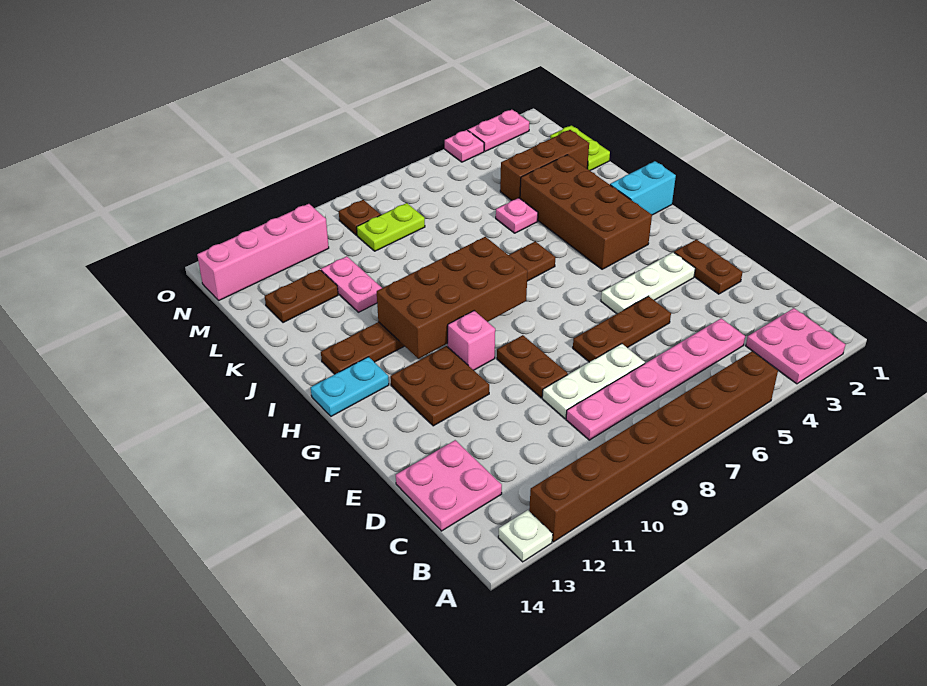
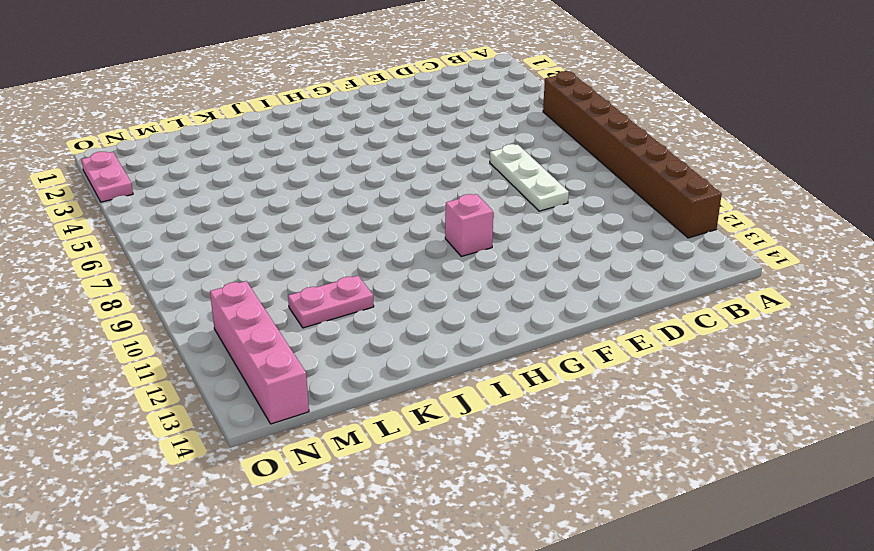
none -> pink plate A2:B3 level 1
none -> white plate A13 level 1
none -> pink plate C4:C9 level 1

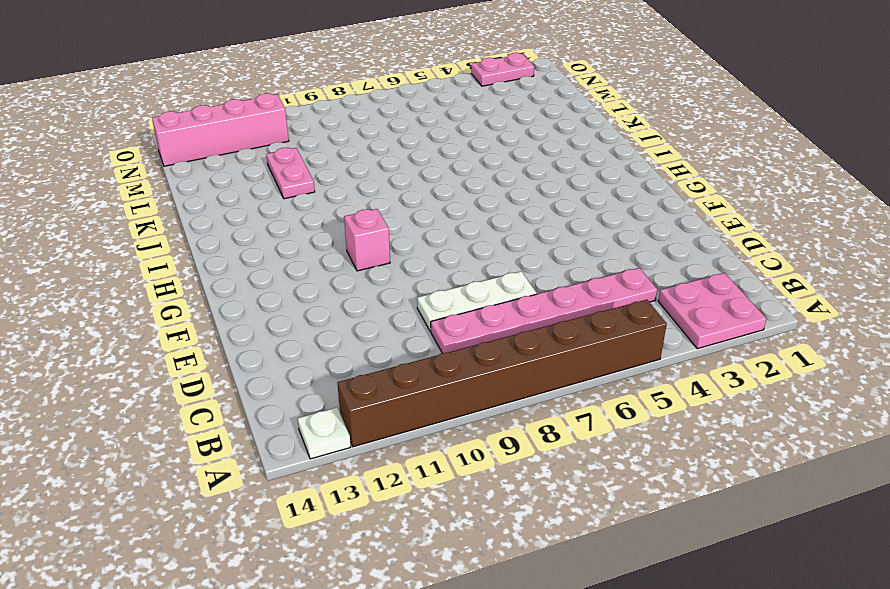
none -> pink plate C13:D14 level 1
none -> brown plate E2:F2 level 1
none -> brown plate E5:E7 level 1

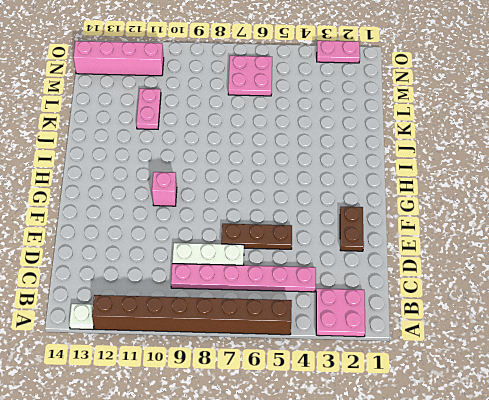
pink plate M6:N7 level 1 -> pink plate C13:D14 level 1
none -> brown plate E9:F9 level 1
none -> white plate F3:F5 level 1
none -> brown plate F11:G12 level 1

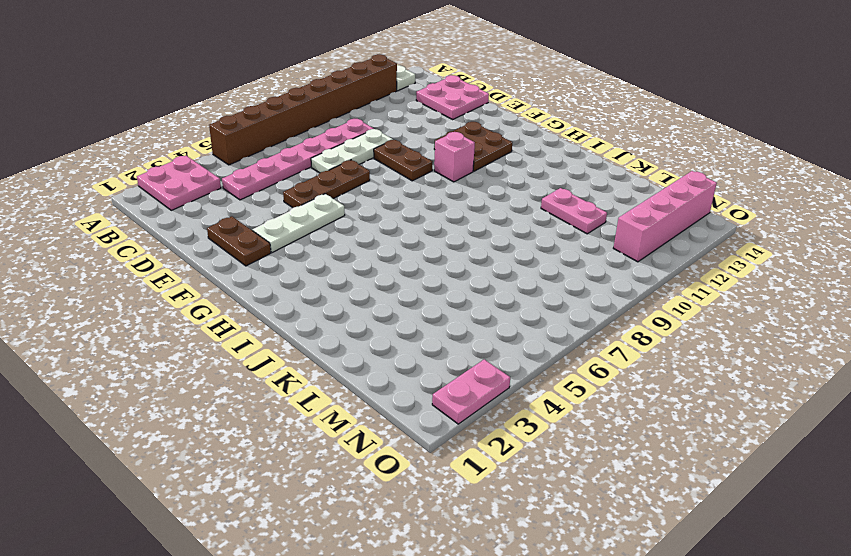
none -> brown brick H3:K4 level 1
none -> cyan plate H13:H14 level 1
none -> cyan brick I1:I2 level 1

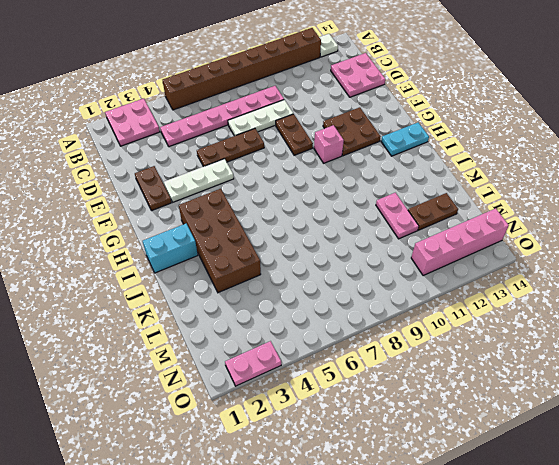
none -> brown plate I6:I13 level 1
none -> pink plate K5 level 1
none -> lime plate L1:M1 level 1

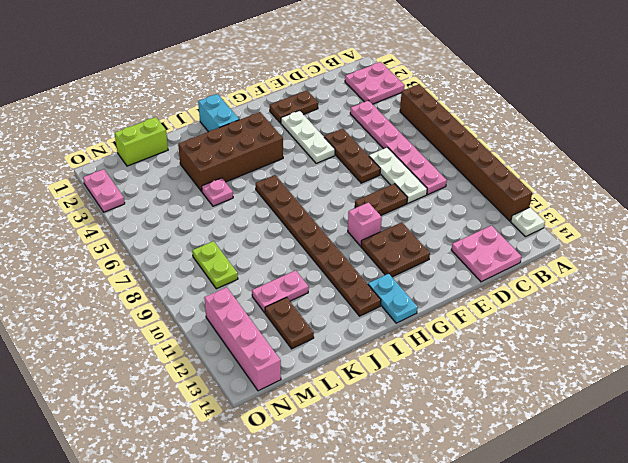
lime brick L1:M1 level 1 -> lime plate L1:M1 level 1
none -> brown brick L2:L4 level 1
none -> brown plate N9 level 1
none -> pink plate O4 level 1

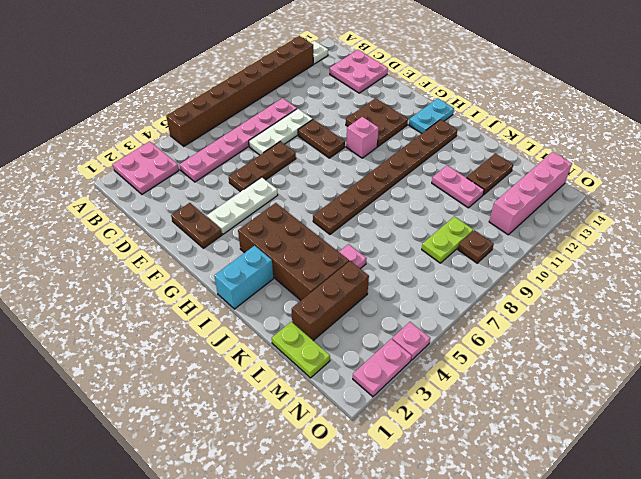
none -> brown brick H8:I11 level 2

